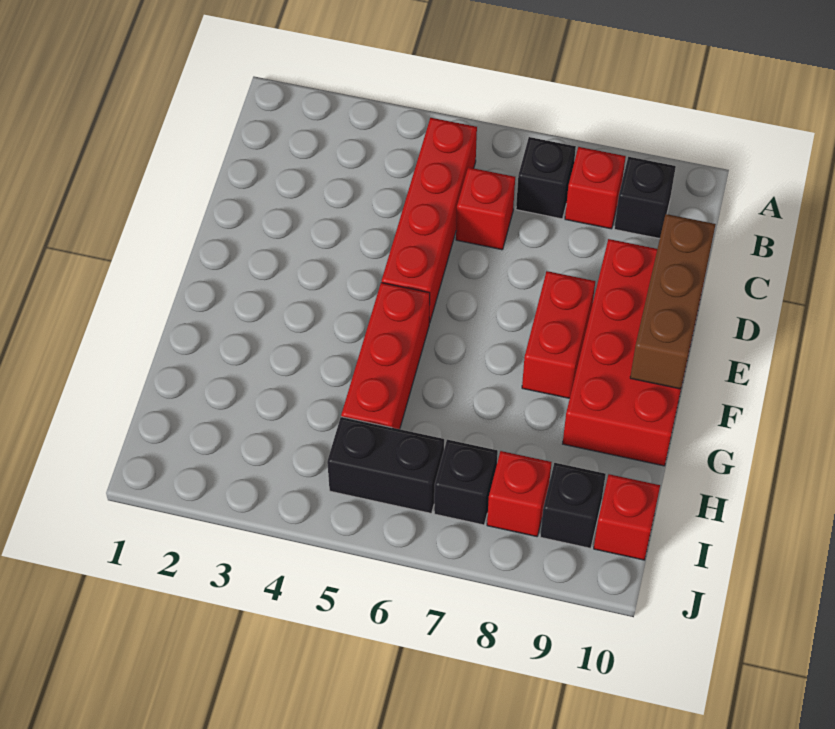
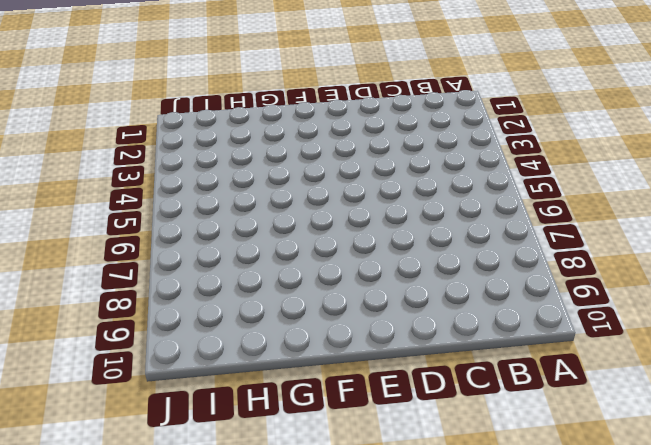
none -> red brick B5:E5 level 1
none -> black brick B7 level 1
none -> red brick B8 level 1

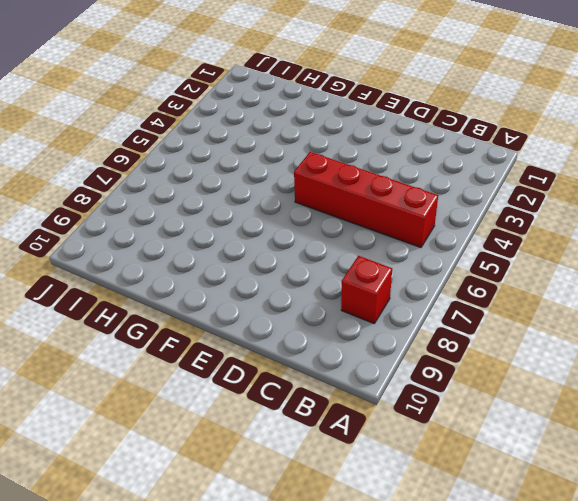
none -> black brick B7 level 1
none -> black brick B9 level 1
none -> red brick C6 level 1

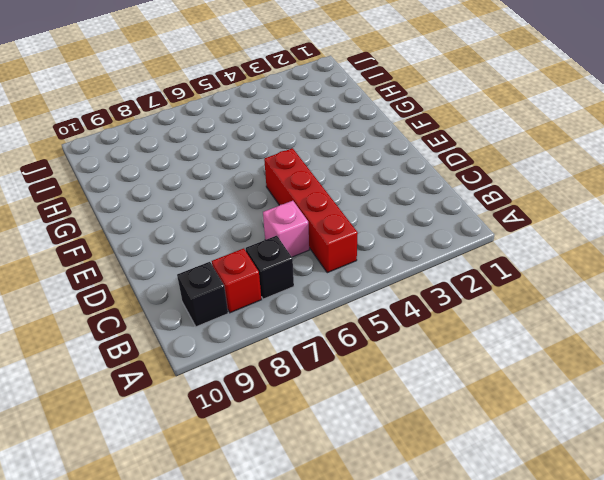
pink brick C6 level 1 -> red brick C6 level 1
none -> red brick D9:G10 level 1
none -> red brick E8:F8 level 1
none -> red brick F5:H5 level 1

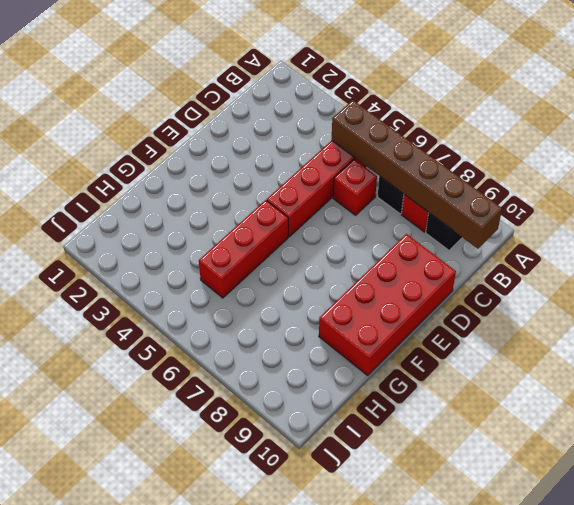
brown brick B5:B10 level 2 -> none
none -> red brick E8:F8 level 1
none -> black brick I5:I6 level 1
none -> black brick I7 level 1

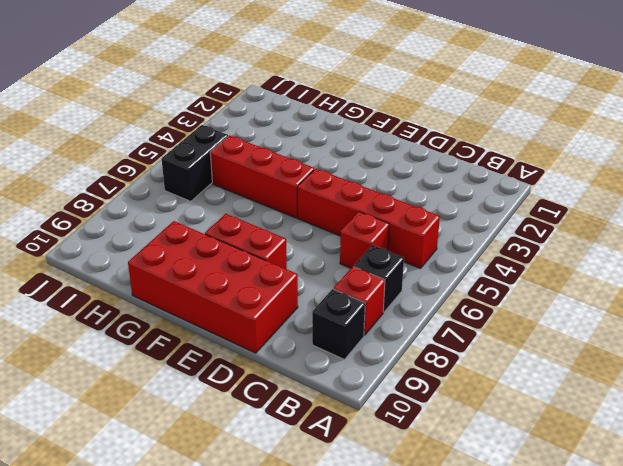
none -> black brick I7 level 1
none -> red brick I8 level 1
none -> black brick I9 level 1

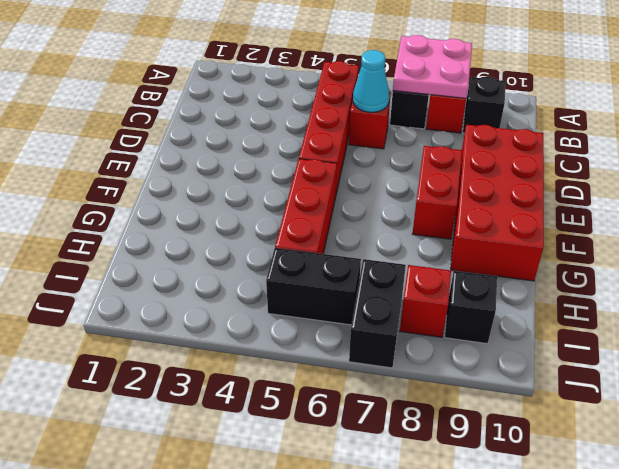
pink plate A7:B8 level 2 -> none
cyan cone C6 level 2 -> none
black brick I7:J7 level 1 -> black brick I7 level 1
none -> red brick I10 level 1
none -> brown brick D10:F10 level 2

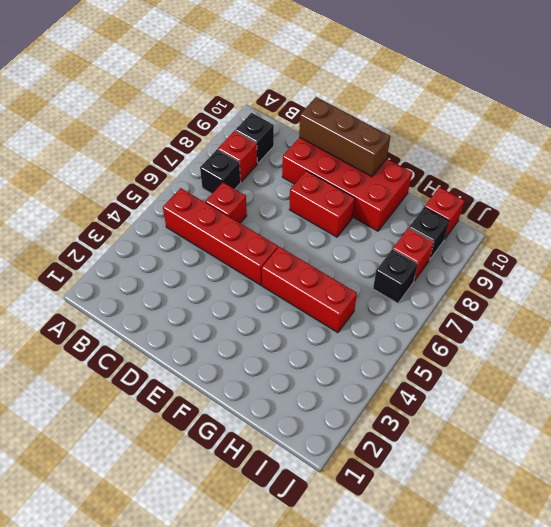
none -> black brick I5:I6 level 1

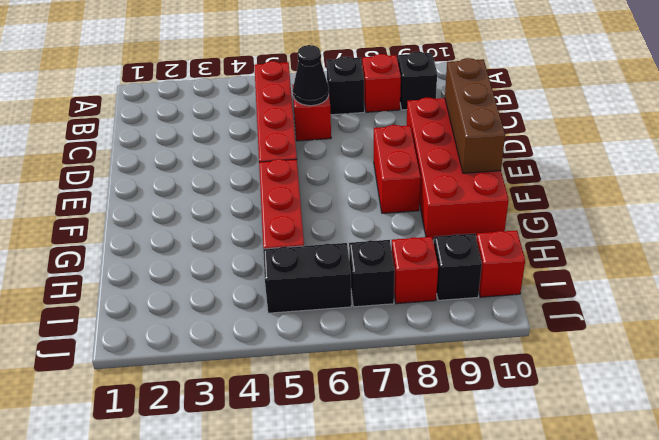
black cone C6 level 2 -> none

